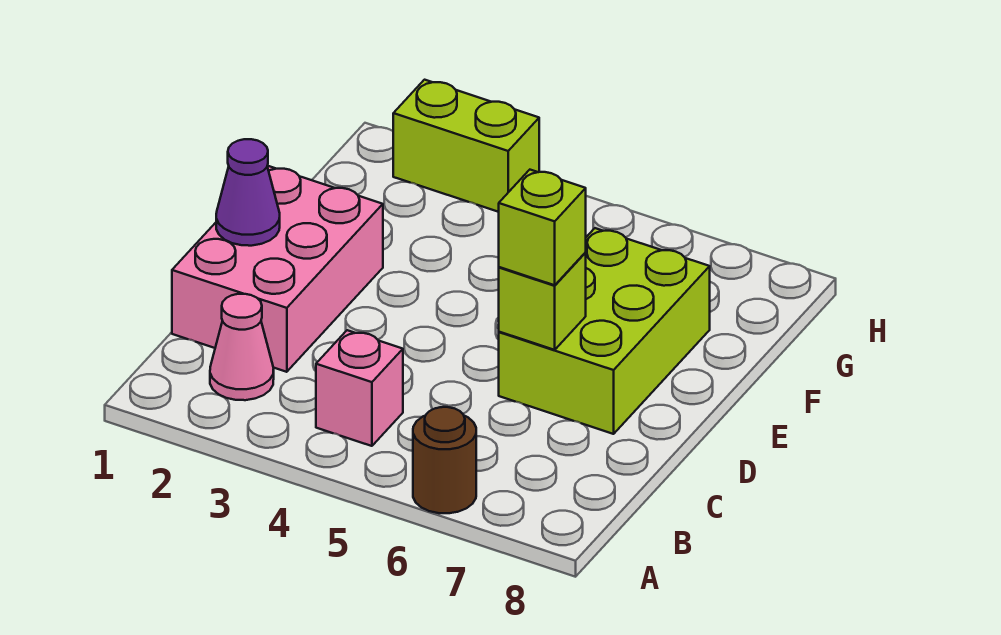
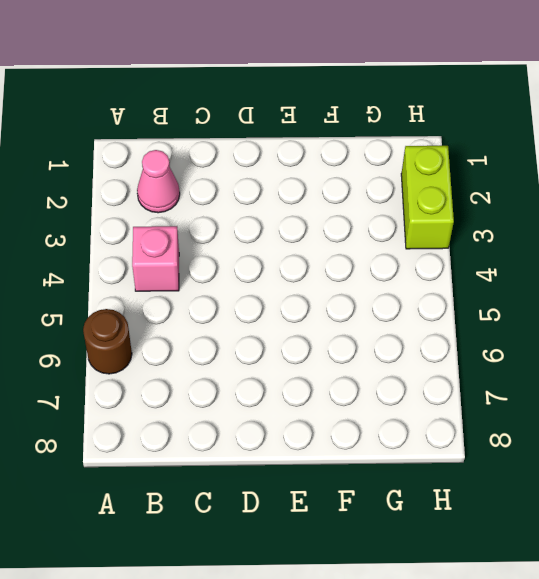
none -> pink brick C1:E2 level 1
none -> lime brick D6:F7 level 1

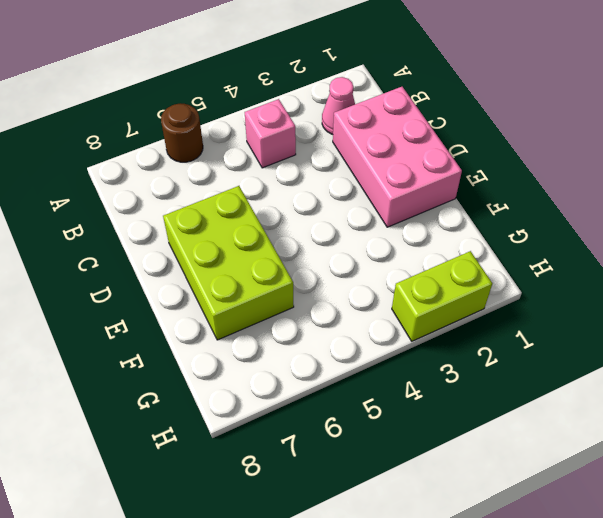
none -> purple cone D1 level 2
none -> lime brick D6 level 2

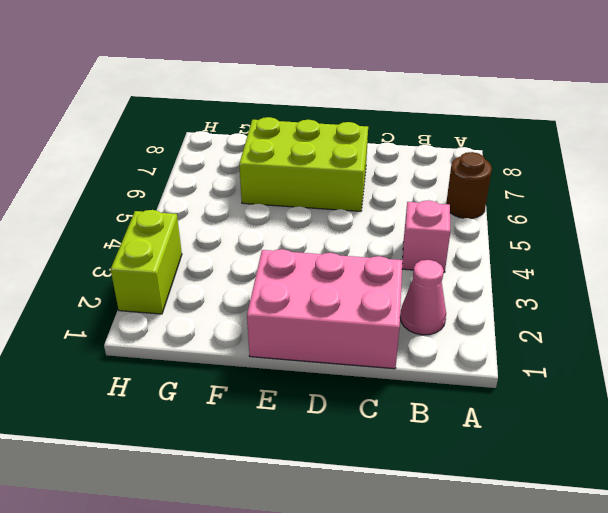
none -> purple cone D1 level 2
none -> lime brick D6 level 2

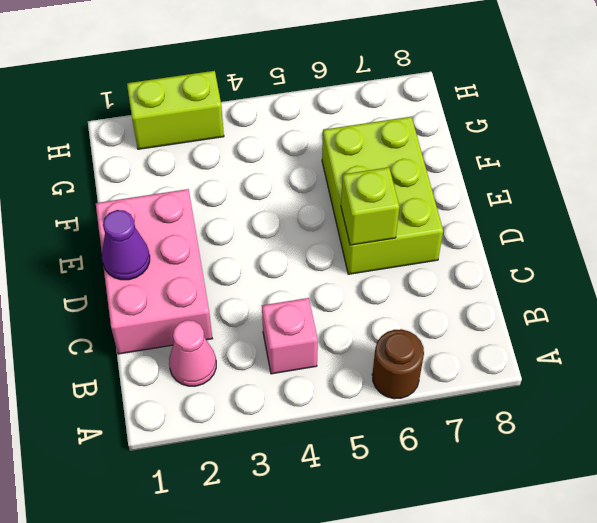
none -> lime brick D6 level 3

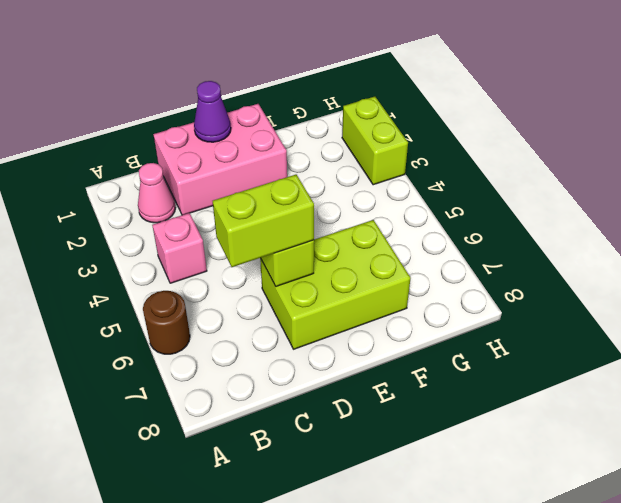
lime brick C6:D6 level 3 -> lime brick D6 level 3

